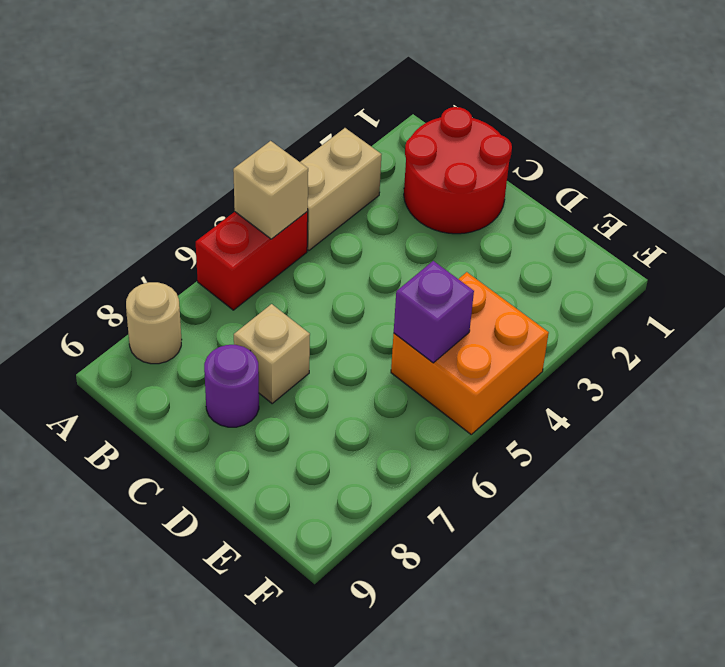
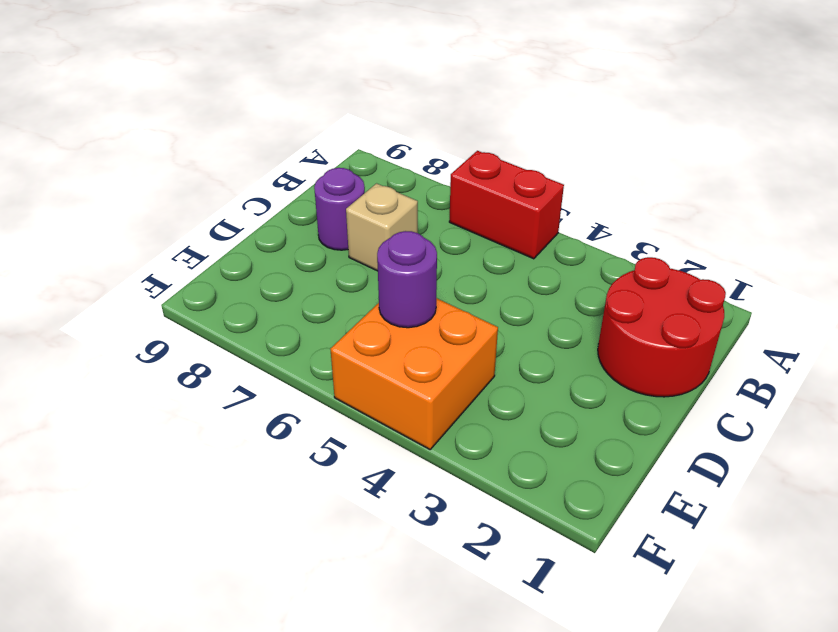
purple round brick E5 level 2 -> purple brick E5 level 2
none -> tan brick A3:A4 level 1
none -> tan round brick A8 level 1

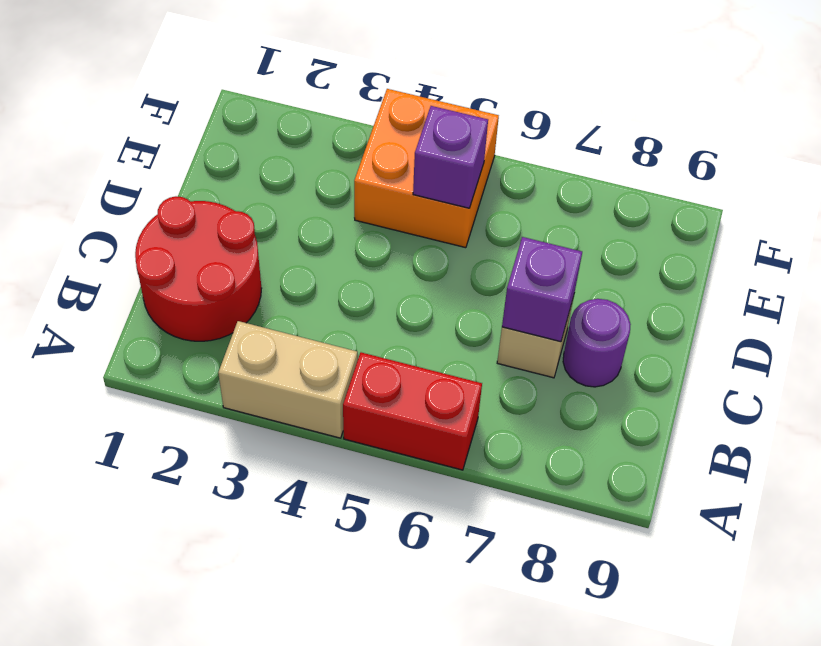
purple brick C7 level 2 -> none
none -> tan round brick A8 level 1
none -> tan brick A5 level 2

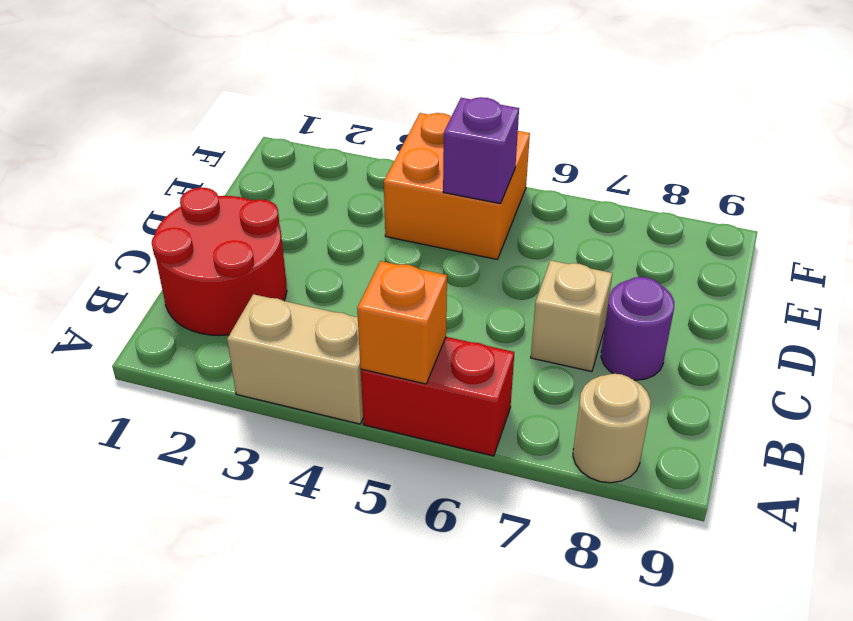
orange brick A5 level 2 -> tan brick A5 level 2

